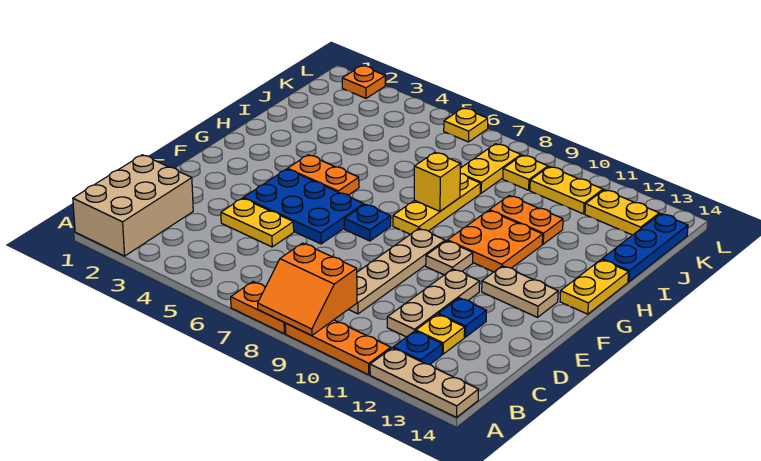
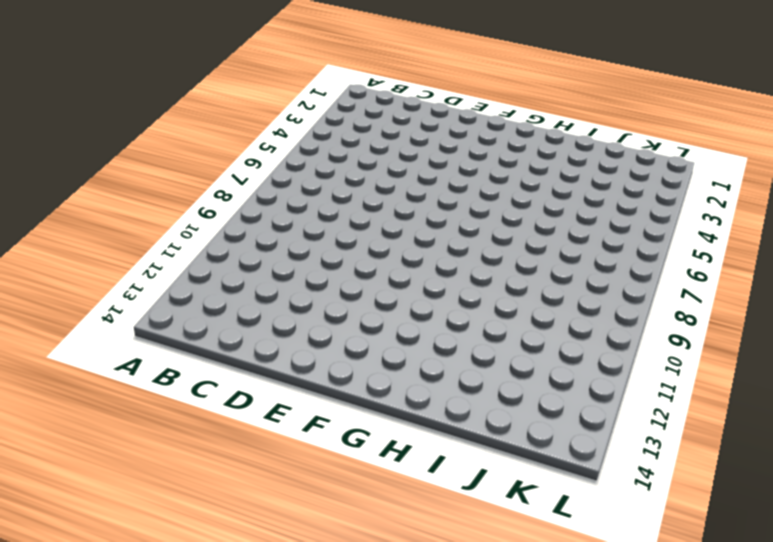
none -> tan brick A1:C2 level 1
none -> orange plate A7:A8 level 1
none -> orange plate A9:A11 level 1

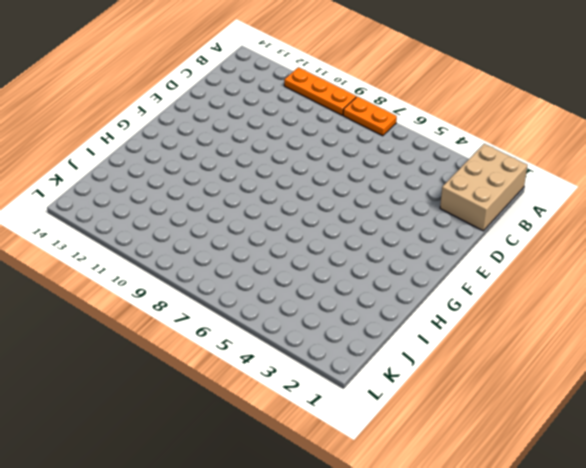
none -> tan plate A12:A14 level 1
none -> blue plate B12 level 1
none -> tan plate C9:F9 level 1

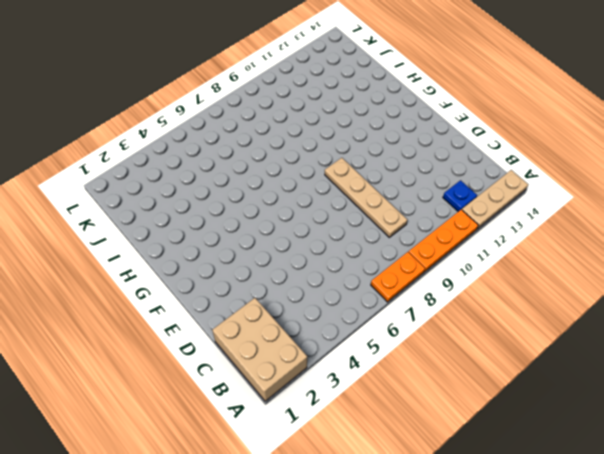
none -> tan plate C11:E11 level 1
none -> yellow plate C12 level 1
none -> yellow plate D4:D5 level 1

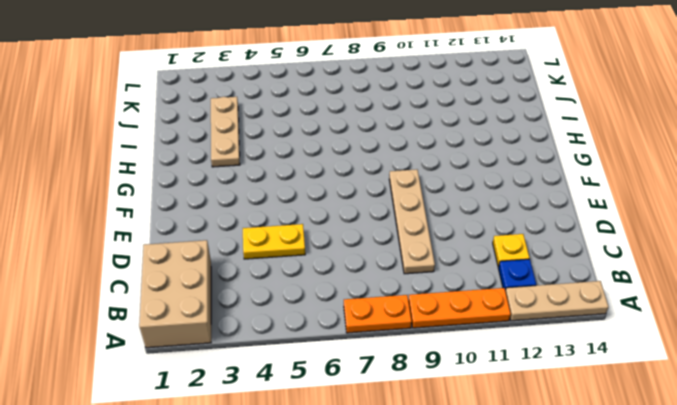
tan plate H3:J3 level 1 -> tan plate C11:E11 level 1
none -> blue plate D12 level 1
none -> blue plate E4:F6 level 1
none -> blue plate F7 level 1

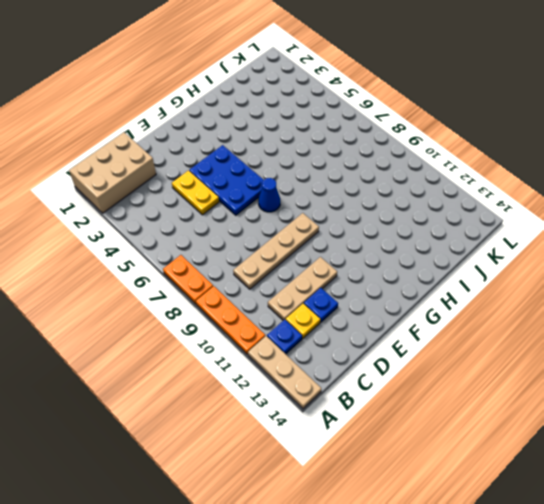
blue cone F7 level 1 -> blue plate F7 level 1
none -> tan plate F10 level 1
none -> tan plate F12:F13 level 1
none -> orange plate G4:G5 level 1

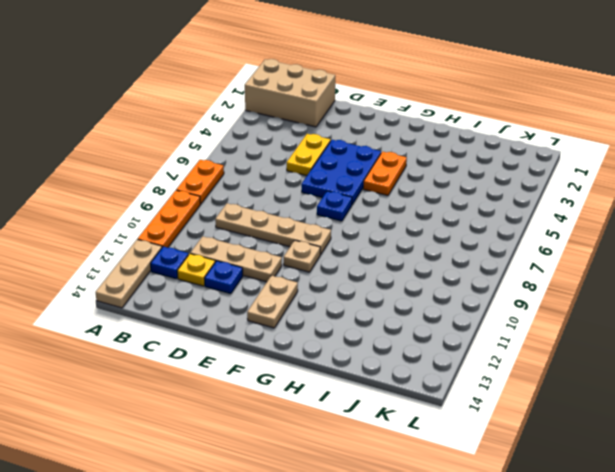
none -> yellow plate G8:I8 level 1
none -> orange plate G10:H11 level 1
none -> yellow plate G14:H14 level 1

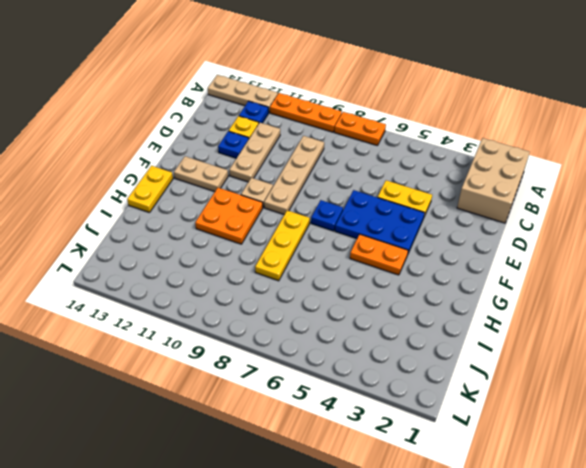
none -> orange plate I10:I11 level 1
none -> blue plate I14:K14 level 1
none -> yellow plate J8:K8 level 1

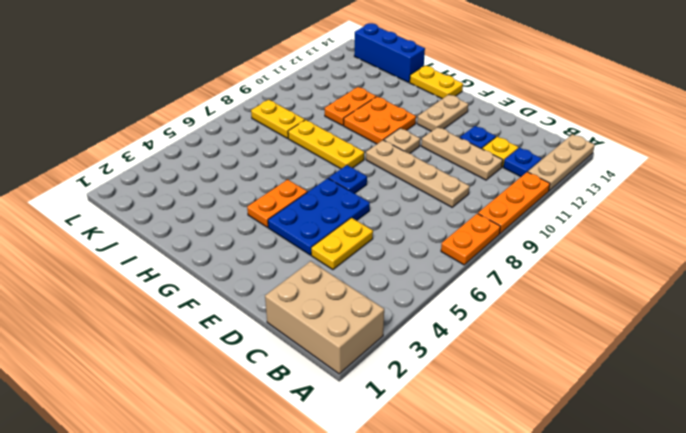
blue brick I14:K14 level 1 -> blue plate I14:K14 level 1
none -> yellow plate K9 level 1
none -> yellow plate K10:K11 level 1
none -> yellow plate K12:K13 level 1

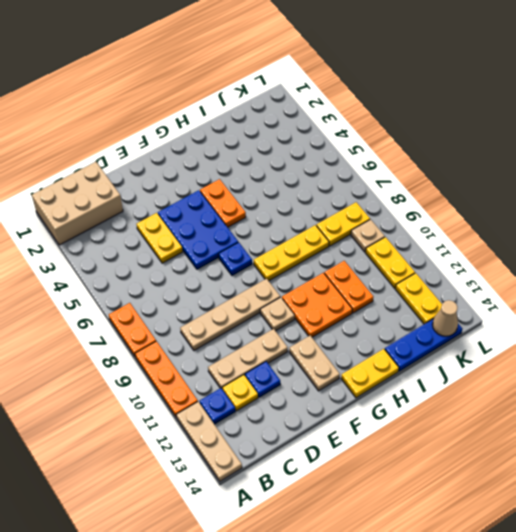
tan plate K9 level 1 -> yellow plate K9 level 1
tan cone K14 level 2 -> none
none -> orange plate L2 level 1
none -> yellow plate L6 level 1
none -> orange slope A8:B9 level 2 top B

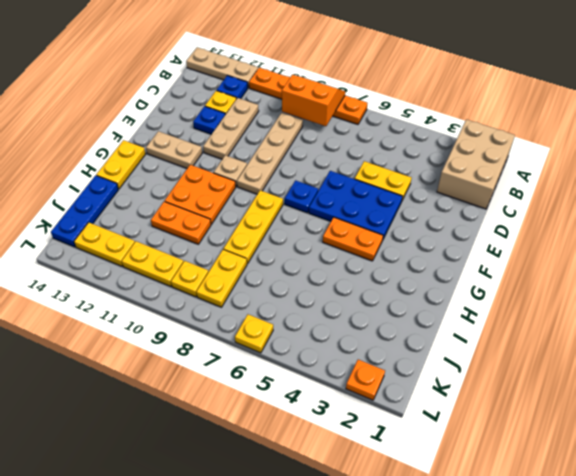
none -> yellow brick H8 level 2

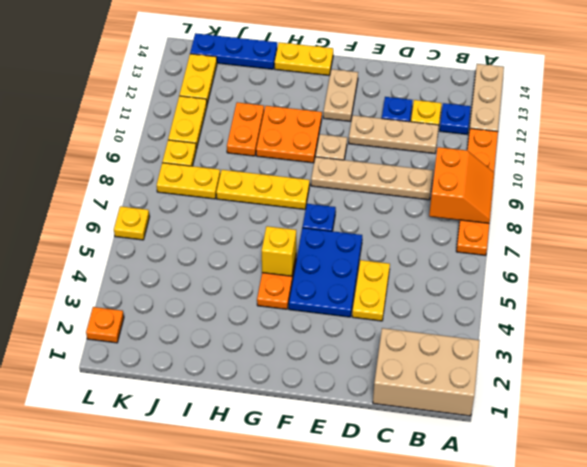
yellow brick G5 level 2 -> yellow brick H8 level 2

